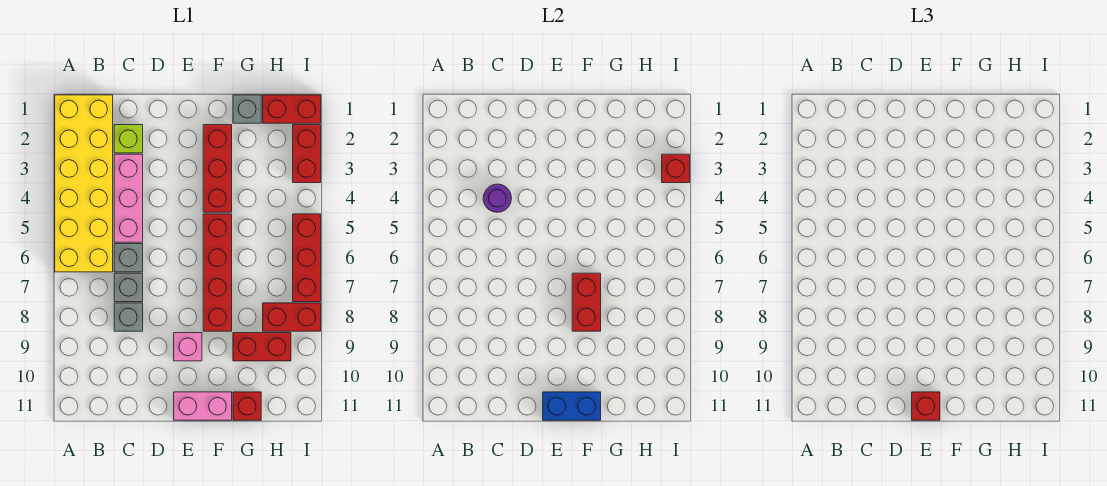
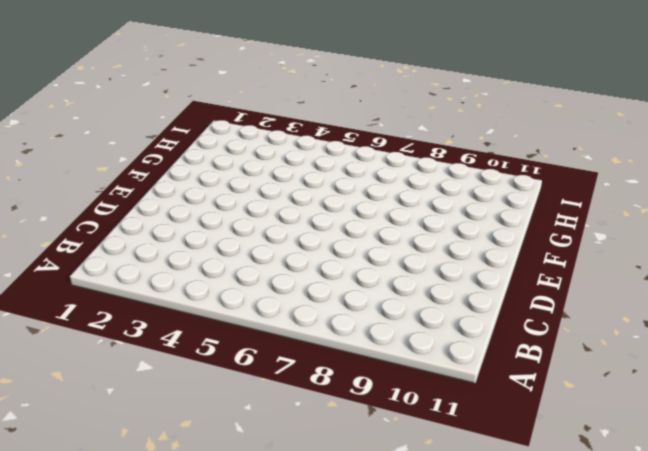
none -> yellow brick A1:B6 level 1
none -> lime brick C2 level 1
none -> pink brick C3:C5 level 1

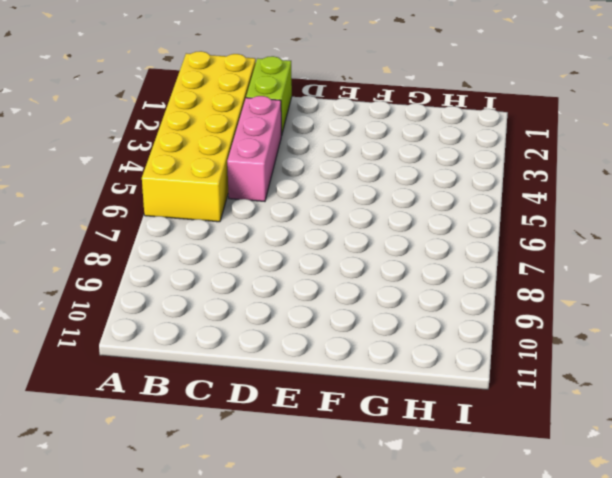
lime brick C1:C2 level 1 -> lime brick C2 level 1
none -> grey brick C6 level 1
none -> grey brick C7 level 1
none -> grey brick C8 level 1

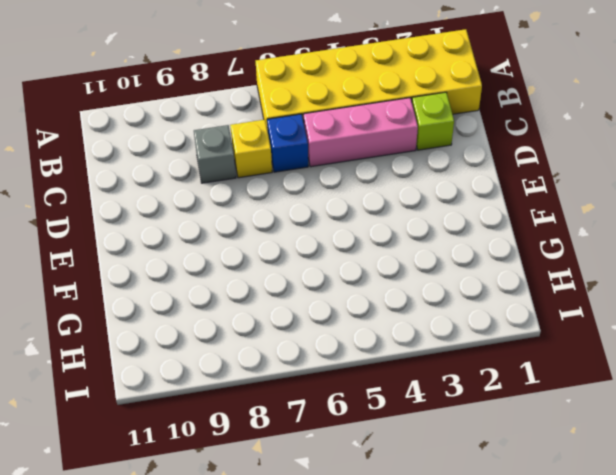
blue brick C6 level 1 -> grey brick C6 level 1
yellow brick C7 level 1 -> grey brick C7 level 1
none -> pink brick E9 level 1
none -> pink brick E11:F11 level 1
none -> red brick F2:F4 level 1

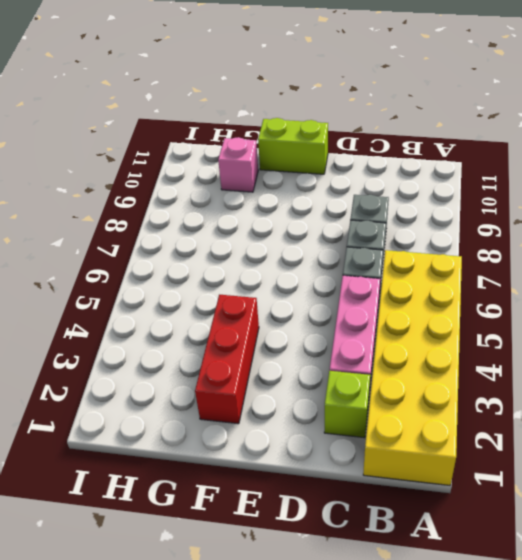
lime brick E11:F11 level 1 -> pink brick E11:F11 level 1
pink brick G10 level 1 -> pink brick E9 level 1
none -> red brick F5:F8 level 1
none -> grey brick G1 level 1
none -> red brick G9:H9 level 1

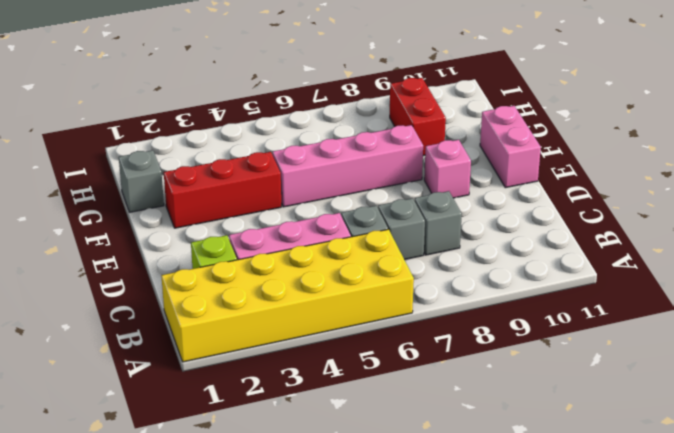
pink brick F5:F8 level 1 -> red brick F5:F8 level 1
none -> red brick G11 level 1
none -> red brick H1:I1 level 1
none -> red brick H8:I8 level 1

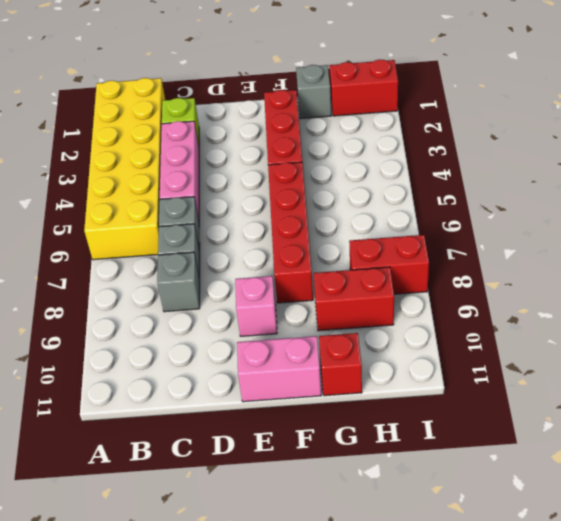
none -> red brick I2:I3 level 1
none -> red brick I5:I7 level 1
none -> purple round brick C4 level 2

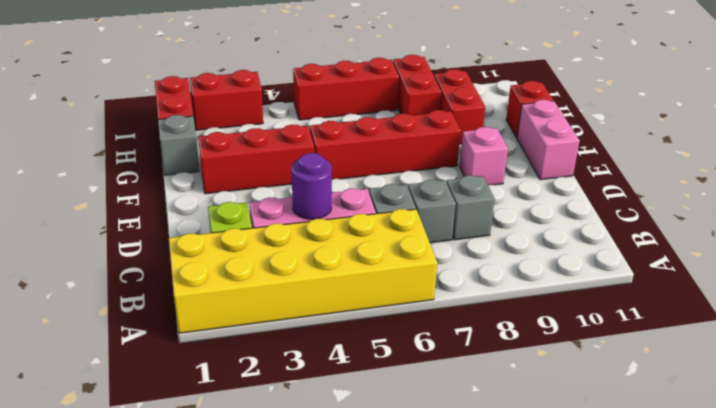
none -> blue brick E11:F11 level 2
none -> red brick F7:F8 level 2
none -> red brick I3 level 2

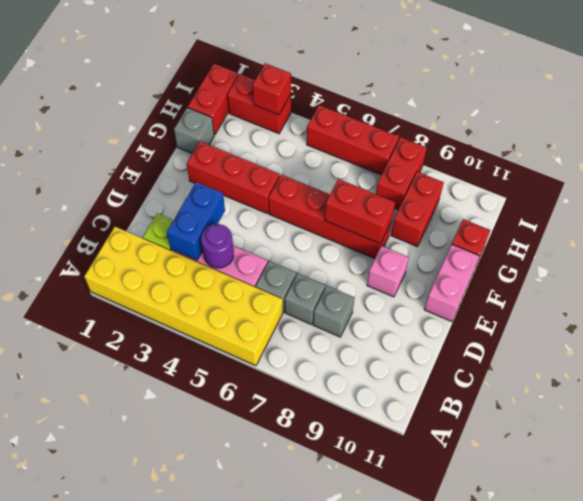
blue brick C3:D3 level 2 -> blue brick E11:F11 level 2
none -> red brick E11 level 3

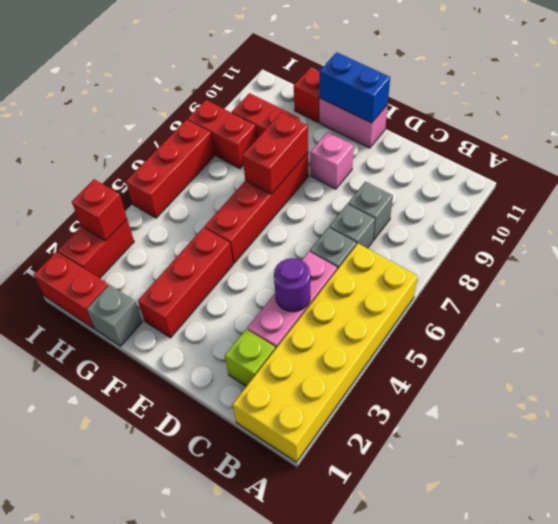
none -> red brick E11 level 3

